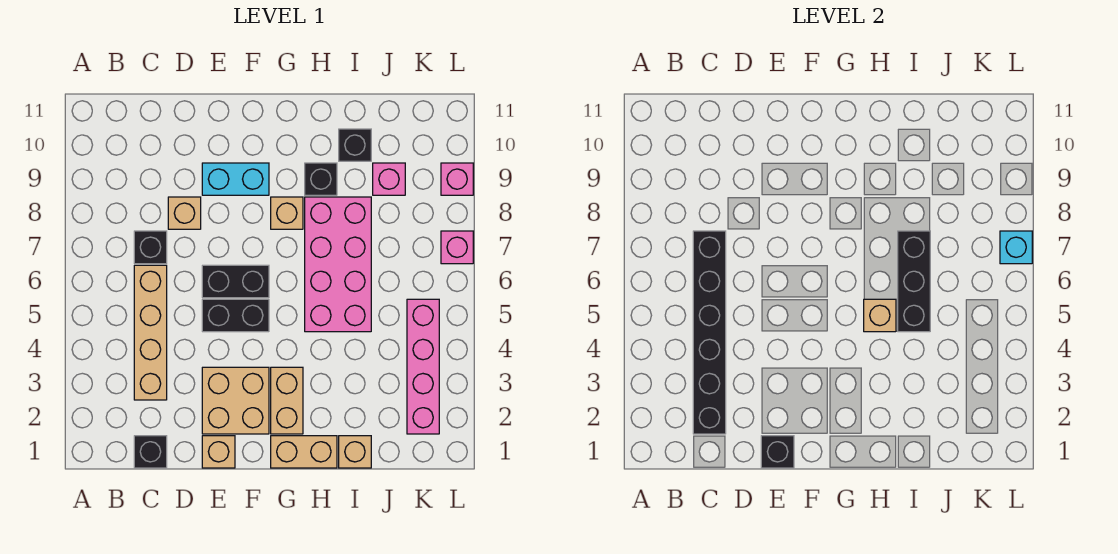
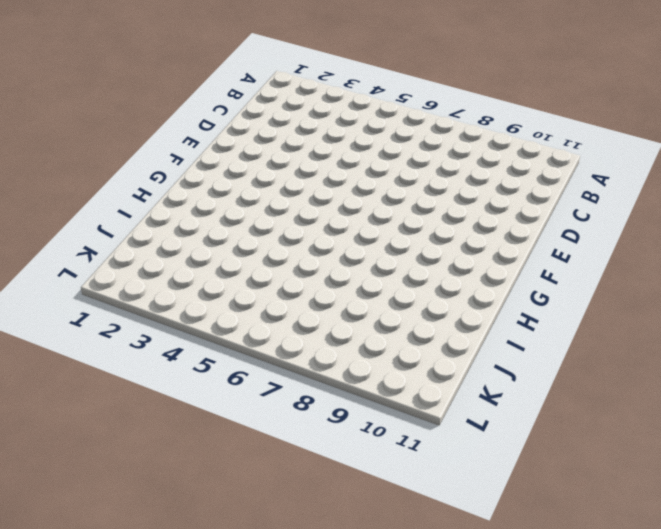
none -> black brick C1 level 1
none -> tan brick C3:C6 level 1
none -> black brick C7 level 1

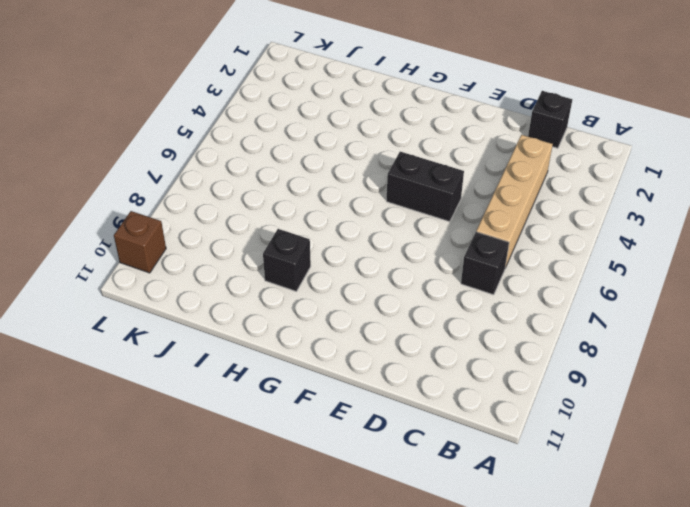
brown brick L10 level 1 -> none
none -> tan brick D8 level 1
none -> tan brick E1 level 1
none -> tan brick E2:F3 level 1

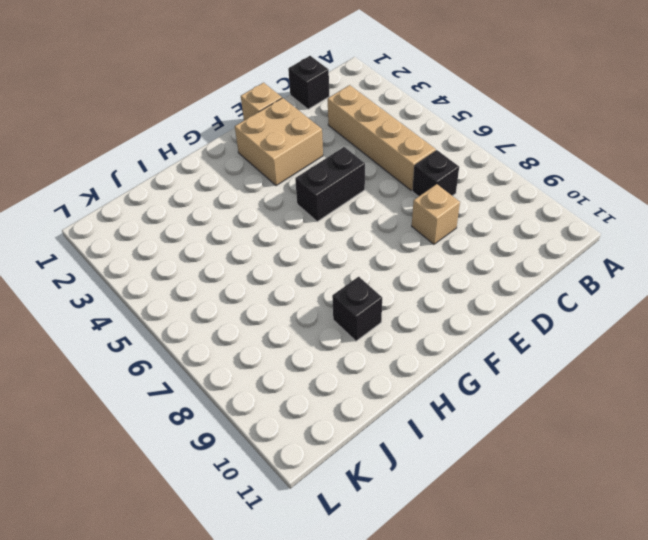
none -> black brick E6:F6 level 1
none -> cyan brick E9:F9 level 1
none -> tan brick G1:H1 level 1

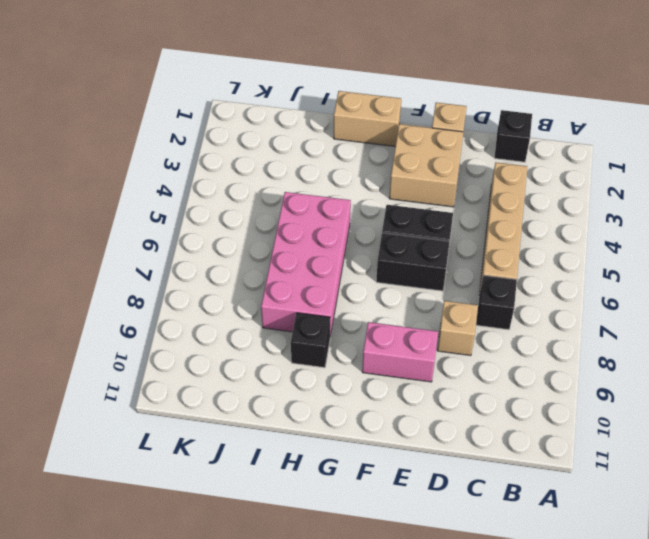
pink brick E9:F9 level 1 -> cyan brick E9:F9 level 1
none -> tan brick G2:G3 level 1
none -> tan brick G8 level 1
none -> tan brick I1 level 1

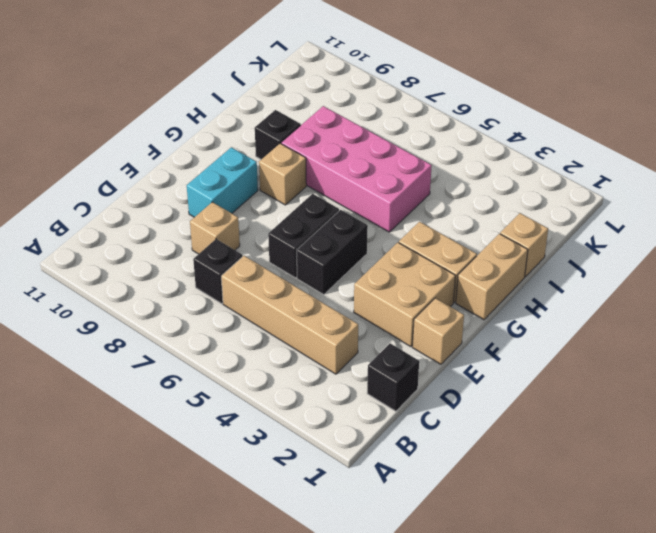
none -> black brick I10 level 1
none -> pink brick J9 level 1
none -> pink brick K2:K5 level 1

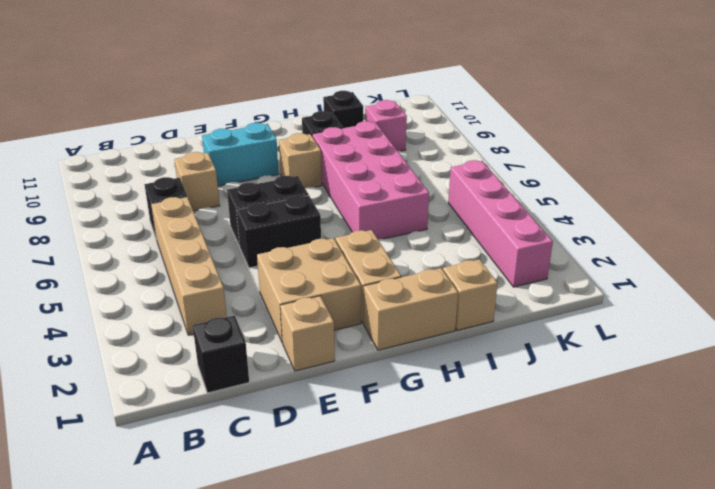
none -> pink brick L7 level 1
none -> pink brick L9 level 1
none -> black brick C2:C7 level 2

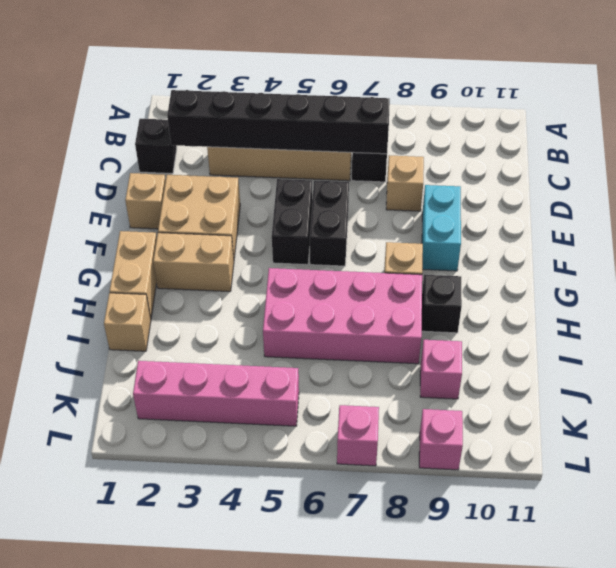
none -> black brick I10 level 1
none -> black brick E1 level 2
none -> tan brick H5 level 2

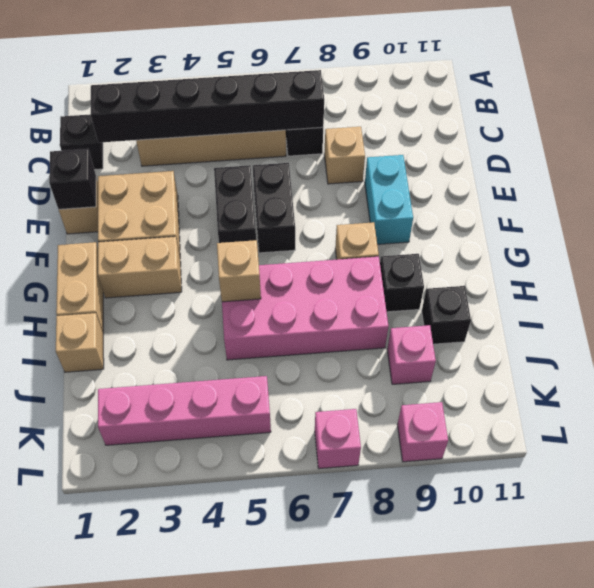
none -> black brick I5:I7 level 2
none -> cyan brick L7 level 2

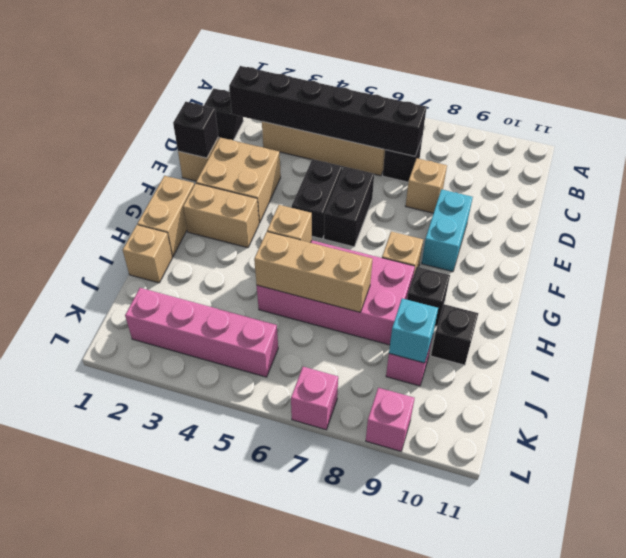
tan brick I5:I7 level 2 -> black brick I5:I7 level 2
cyan brick J9 level 2 -> cyan brick L7 level 2

